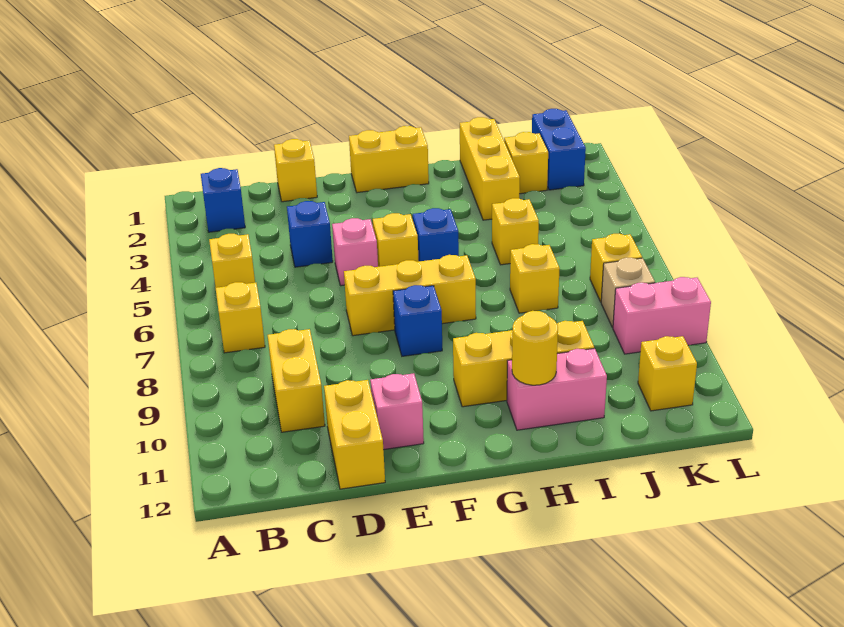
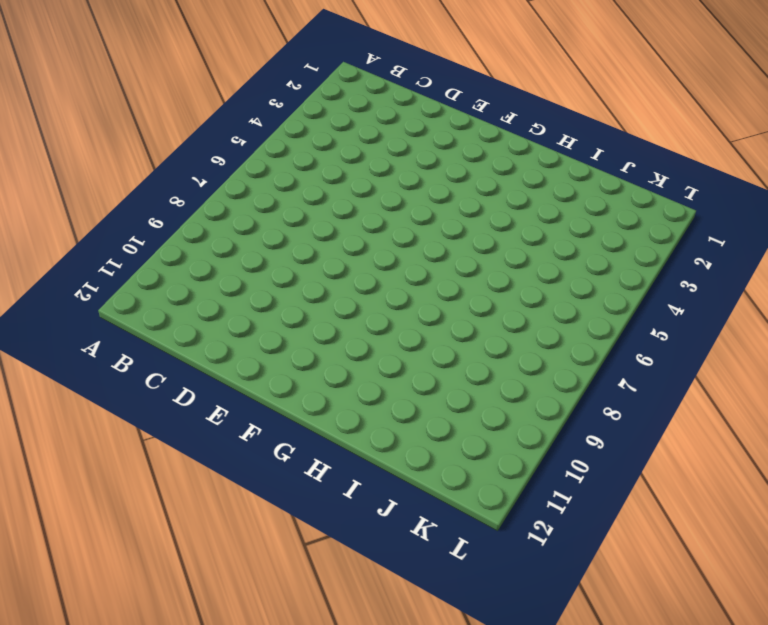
none -> blue brick B2 level 1
none -> yellow brick B5 level 1
none -> yellow brick B7 level 1

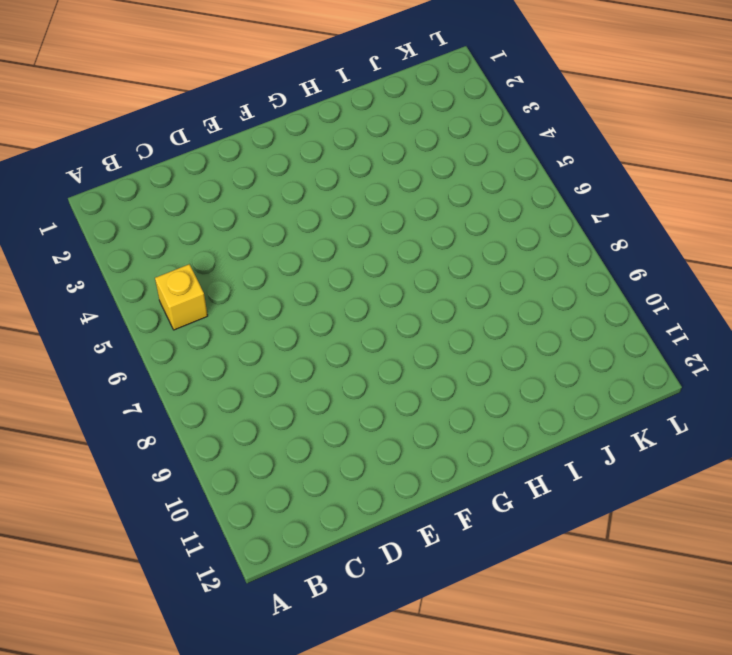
none -> blue brick B2 level 1
none -> yellow brick B7 level 1
none -> yellow brick C9:C10 level 1

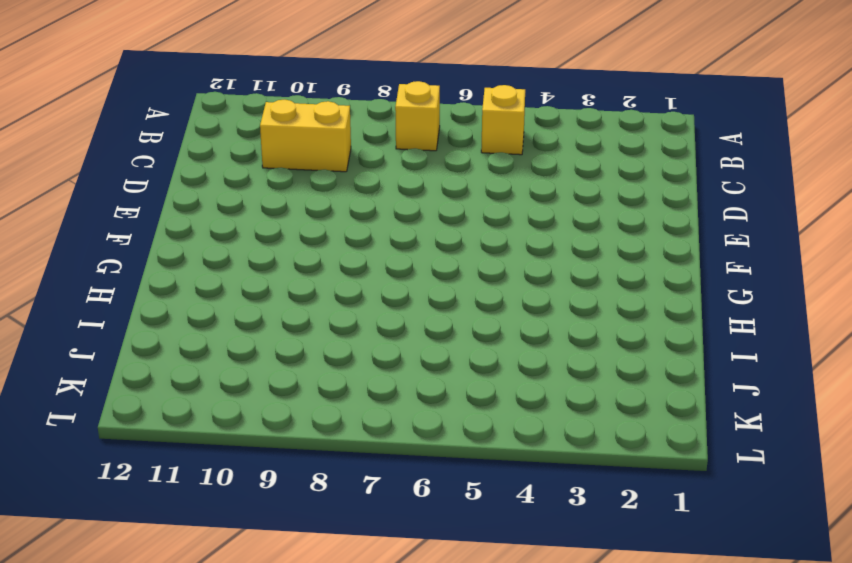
none -> blue brick B2 level 1
none -> yellow brick D1 level 1
none -> blue brick D4 level 1

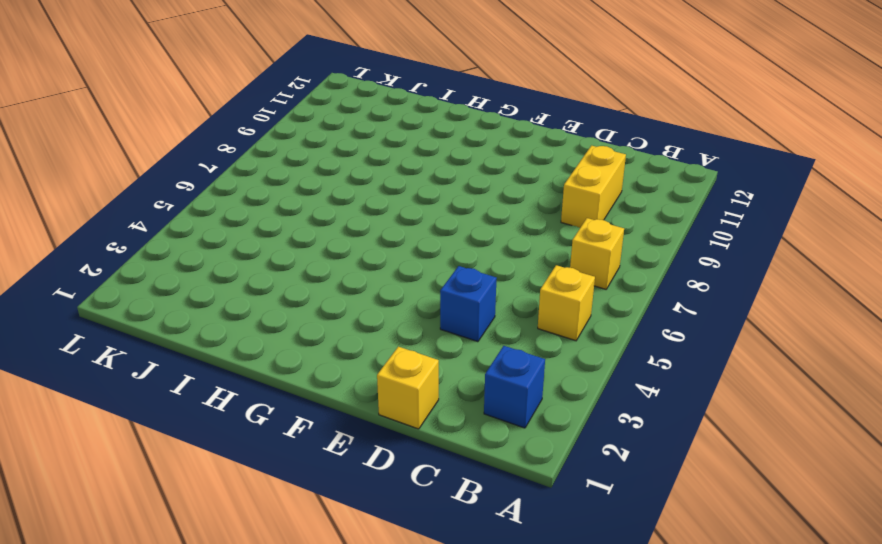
none -> yellow brick D11:D12 level 1
none -> pink brick E5 level 1
none -> yellow brick E7:G7 level 1

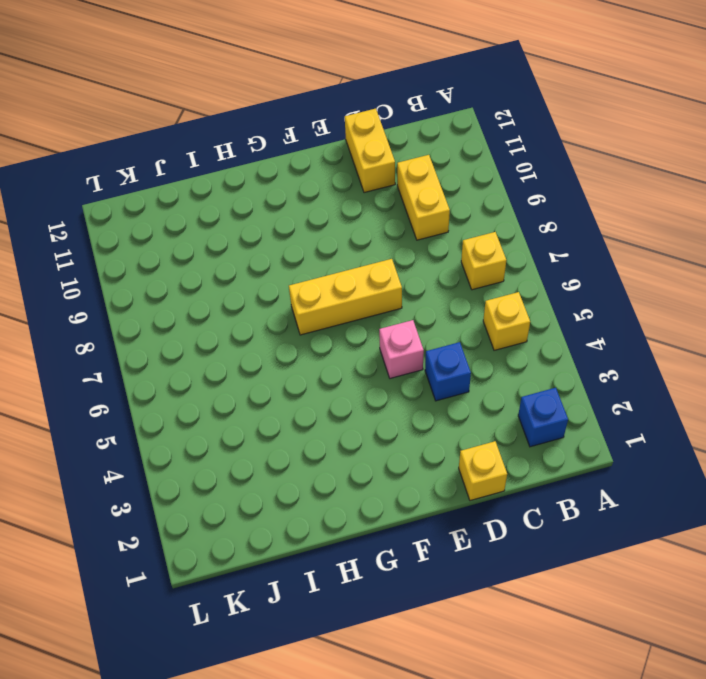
none -> pink brick E11 level 1
none -> yellow brick F1:G1 level 1
none -> yellow brick F5 level 1

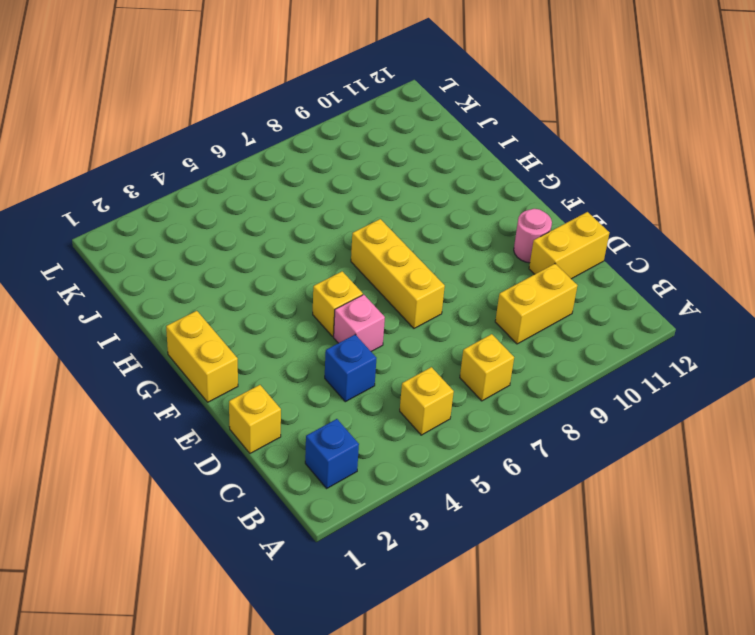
pink round brick E11 level 1 -> pink brick E11 level 1
none -> blue brick F8 level 1
none -> blue brick G5 level 1
none -> yellow brick G10:I10 level 1

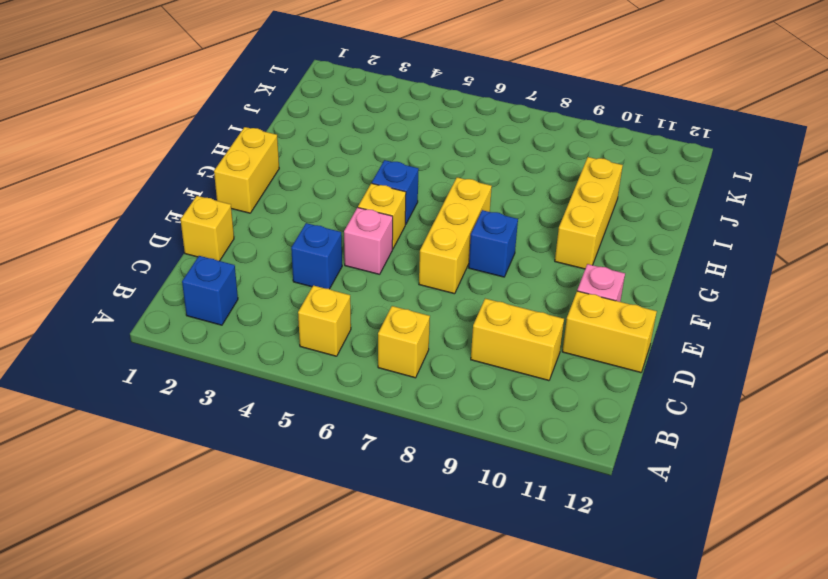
none -> pink brick H11:I11 level 1
none -> yellow brick I1:I3 level 1
none -> yellow brick I5 level 1

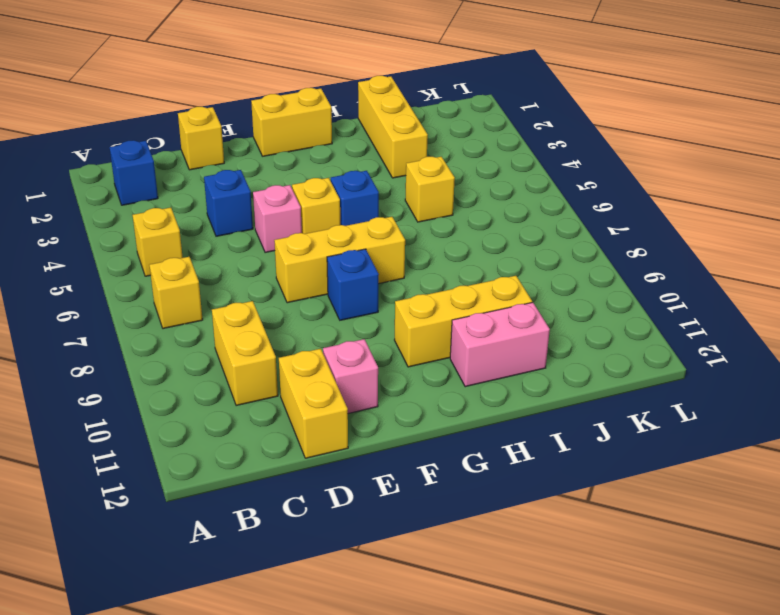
none -> yellow brick I7 level 1
none -> yellow brick J2 level 1
none -> blue brick K1:K2 level 1

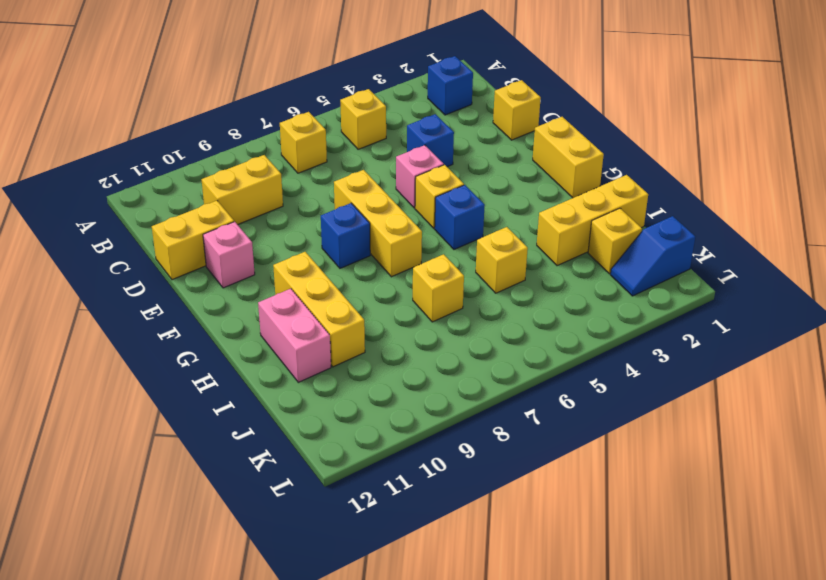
blue slope K1:K2 level 1 top 1 -> blue brick K1:K2 level 1
none -> yellow brick K7 level 1
none -> tan brick K8 level 1
none -> pink brick K9:L9 level 1

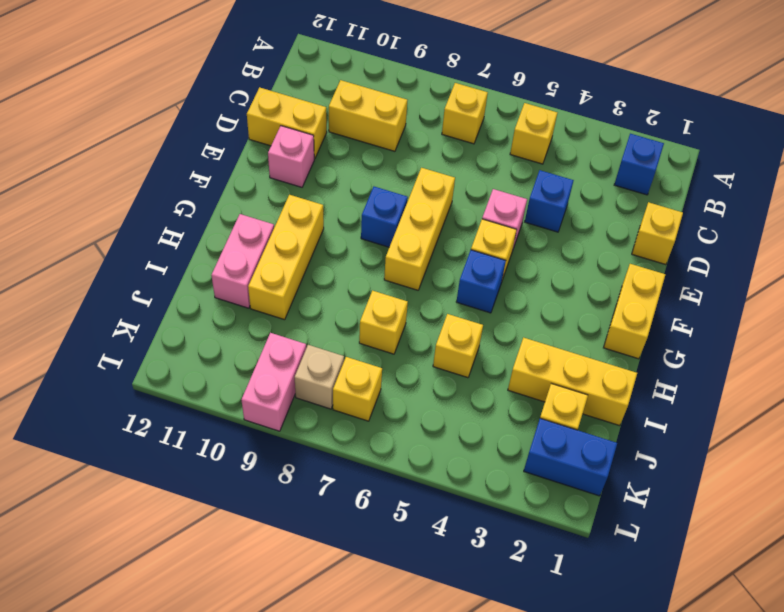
none -> yellow brick K11 level 1
none -> yellow round brick H11 level 2

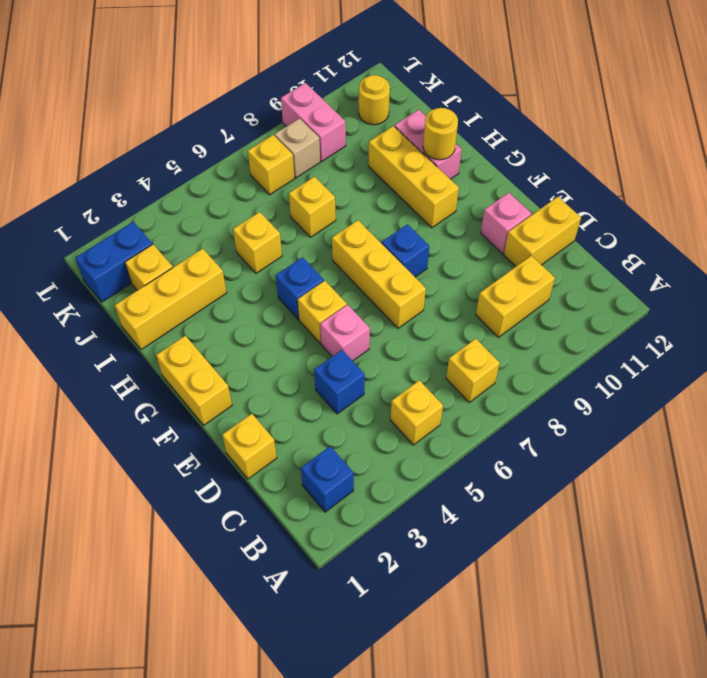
yellow round brick K11 level 1 -> yellow brick K11 level 1

